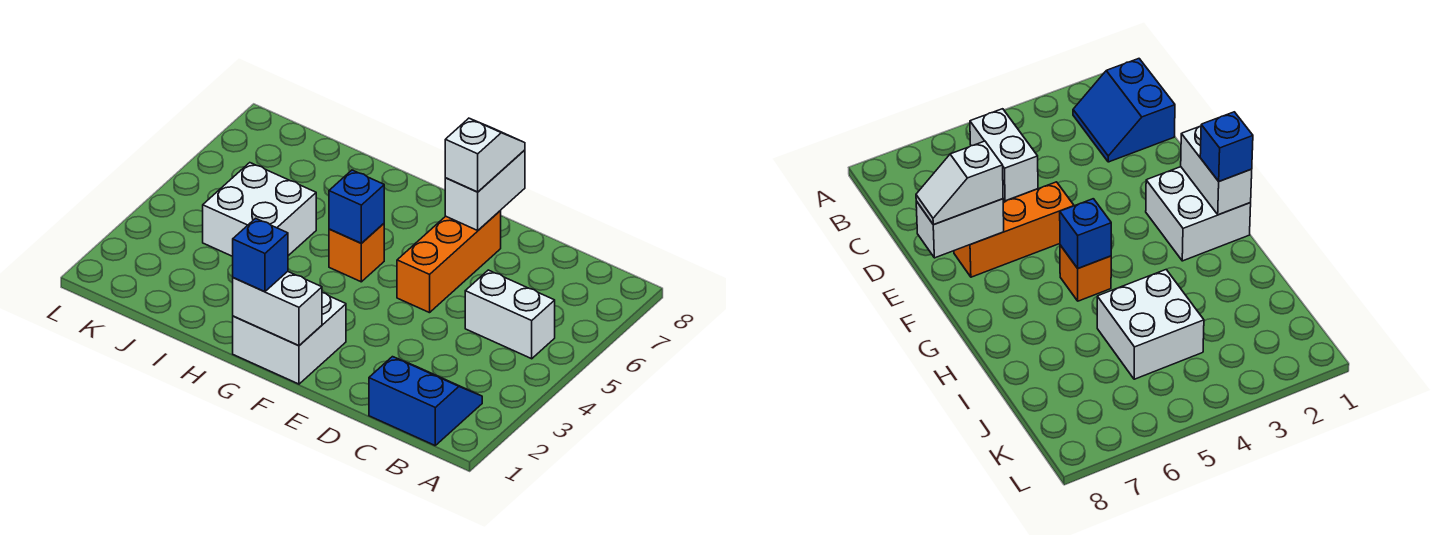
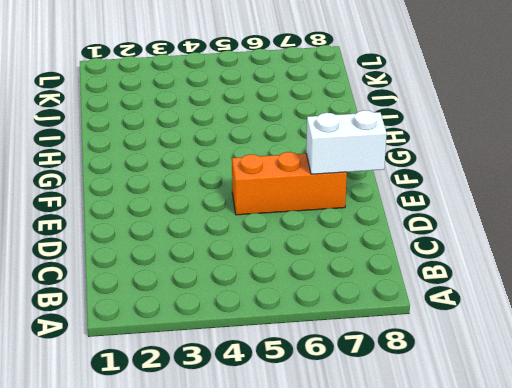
none -> blue slope B1:C2 level 1 top 1
none -> white brick B5:C5 level 1

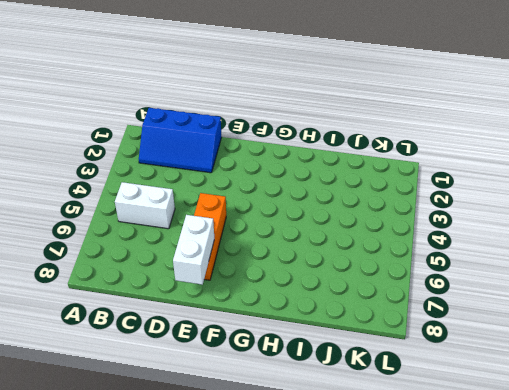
blue slope B1:D2 level 1 top 1 -> blue slope B1:C2 level 1 top 1
none -> white brick F1:G2 level 1
none -> orange brick G5 level 1

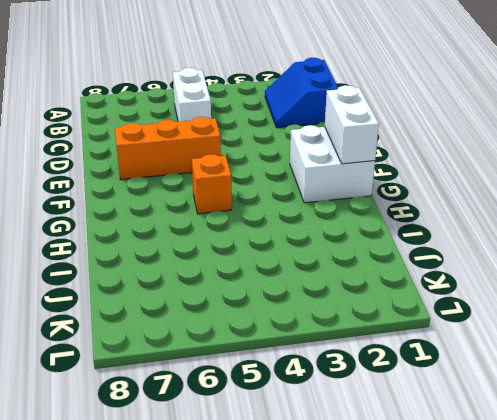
none -> white brick I4:J5 level 1
none -> white brick E7:E8 level 2

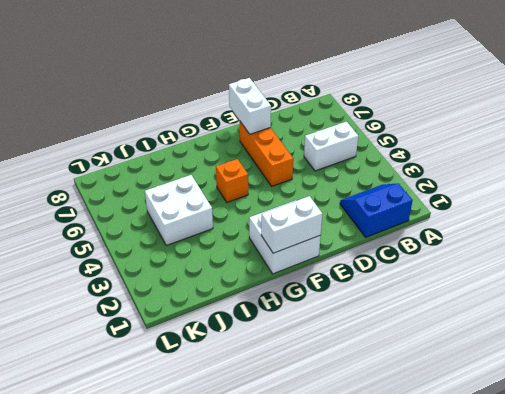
none -> blue brick G5 level 2
none -> white slope E7:E8 level 3 top 7

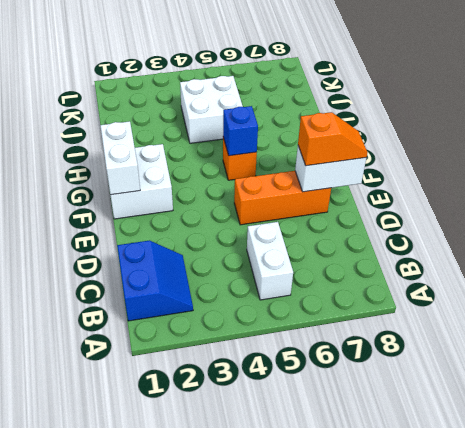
orange slope E7:E8 level 3 top 7 -> white slope E7:E8 level 3 top 7
none -> blue brick G1 level 3

